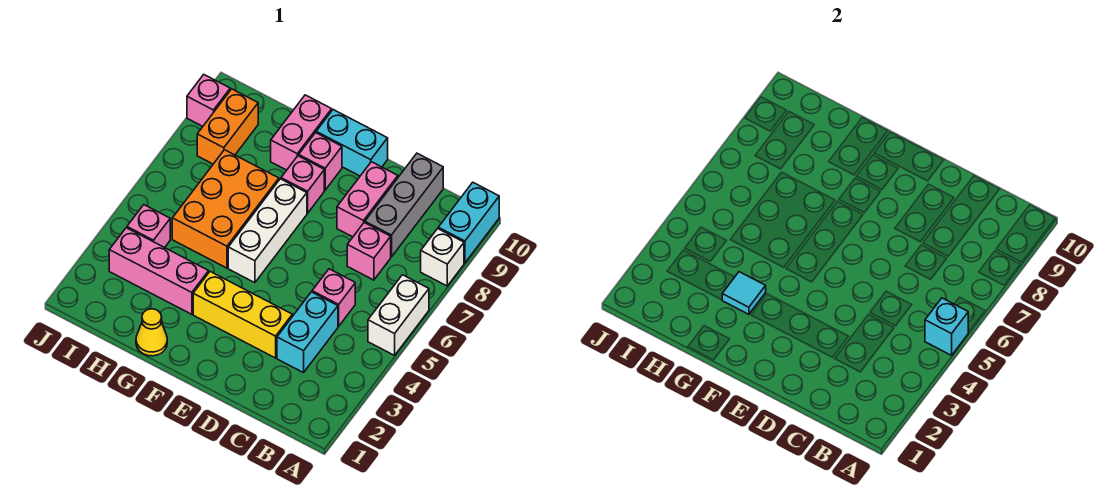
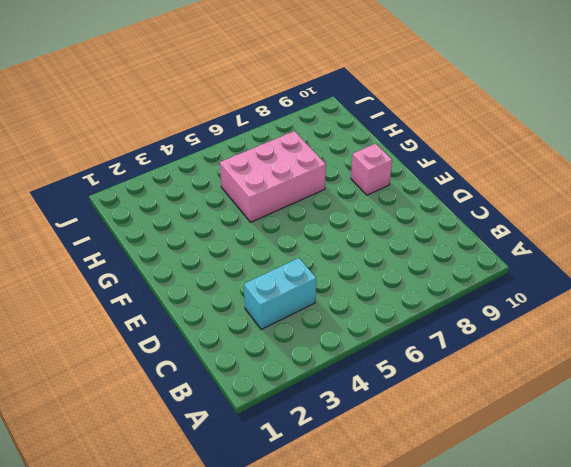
pink brick G5:H7 level 1 -> orange brick G5:H7 level 1
none -> white brick A5:A6 level 1
none -> white brick A8 level 1
none -> cyan brick A9:A10 level 1

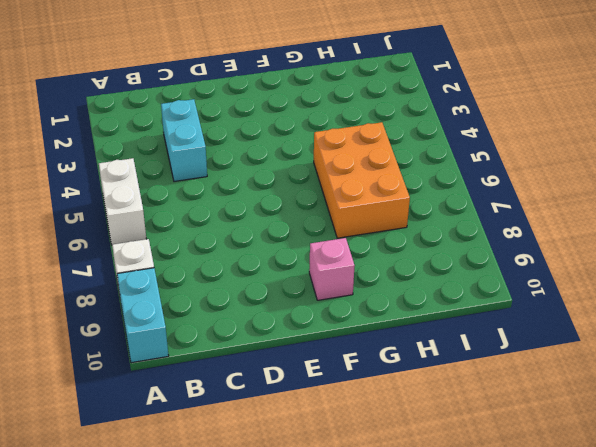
none -> pink brick C5 level 1
none -> pink brick C7 level 1
none -> grey brick C8:C10 level 1

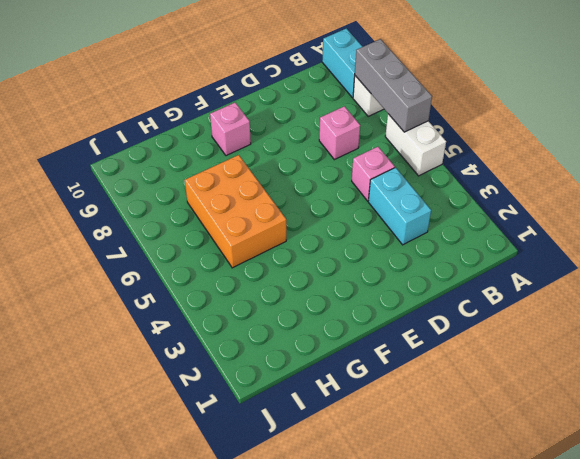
grey brick A6:A8 level 2 -> grey brick C8:C10 level 1
none -> yellow brick D3:F3 level 1
none -> pink brick D8:D9 level 1
none -> cyan brick E10:F10 level 1

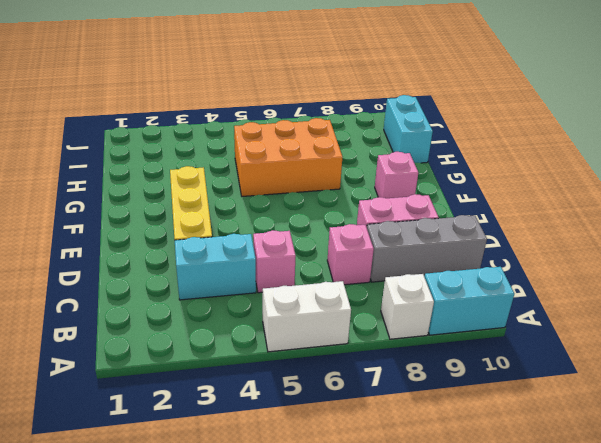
cyan brick H10:I10 level 1 -> cyan brick E10:F10 level 1
none -> white brick F5:F7 level 1
none -> pink brick F8 level 1
none -> yellow cone G1 level 1

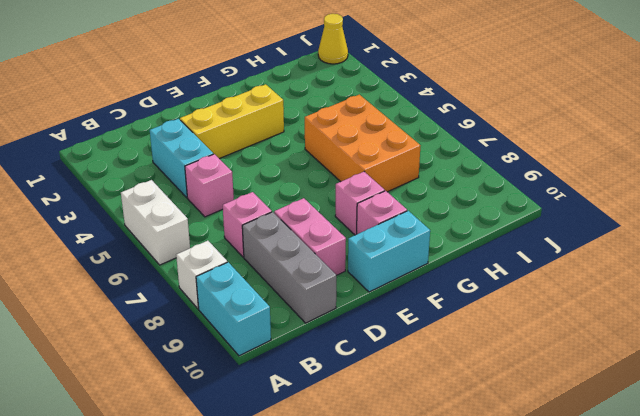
yellow cone J1 level 1 -> yellow cone G1 level 1
none -> white brick F5:F7 level 1
none -> pink brick G3:I3 level 1
none -> pink brick G9:G10 level 1

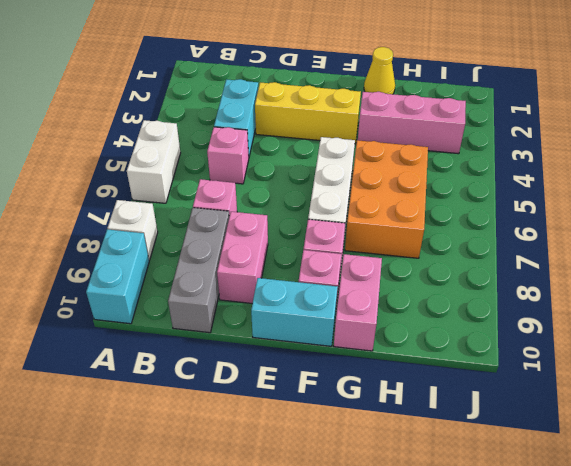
none -> pink brick I4 level 1
none -> orange brick I8:I9 level 1
none -> pink brick J9 level 1

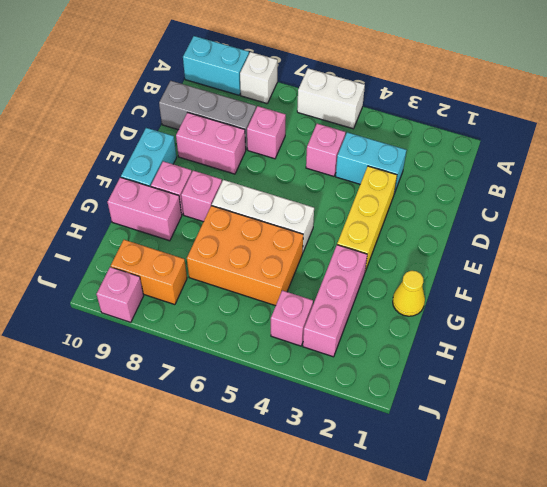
none -> cyan brick A5 level 2
none -> cyan tile G3 level 2

